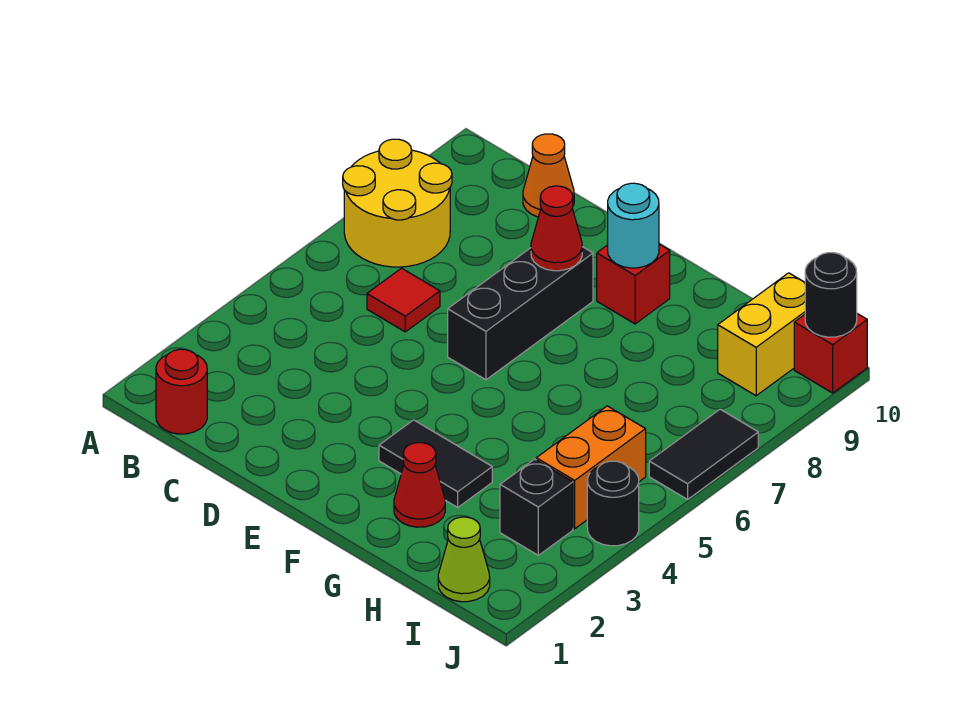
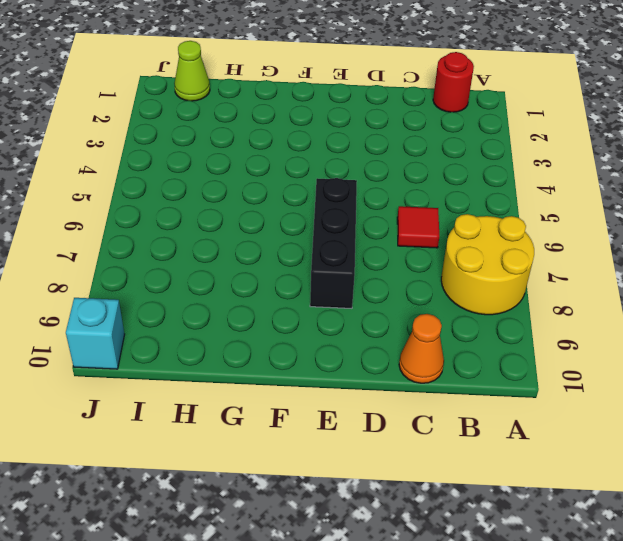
cyan brick J10 level 1 -> red brick J10 level 1
none -> black tile F3:G3 level 1
none -> red brick F9 level 1
none -> red cone G2 level 1

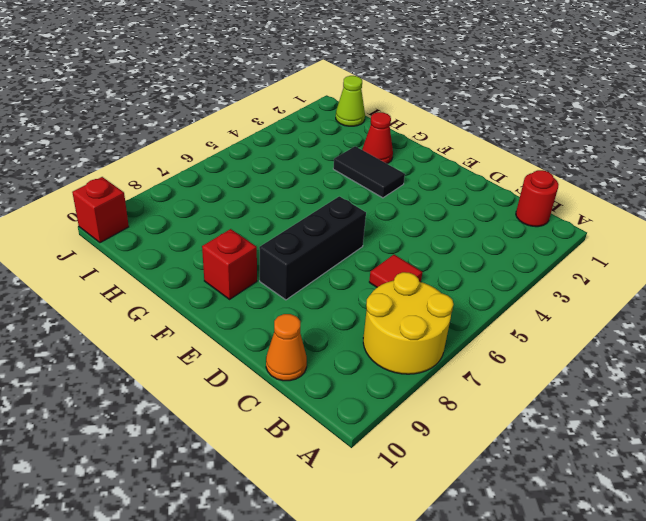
none -> black brick I3 level 1
none -> orange brick I4:I5 level 1
none -> yellow brick I9:I10 level 1

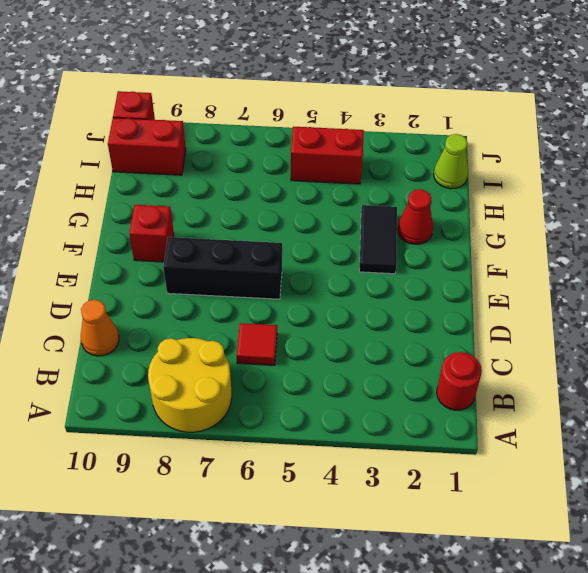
red brick I4:I5 level 1 -> orange brick I4:I5 level 1
red brick I9:I10 level 1 -> yellow brick I9:I10 level 1
none -> black brick I3 level 1
none -> black round brick J4 level 1
none -> black tile J6:J7 level 1

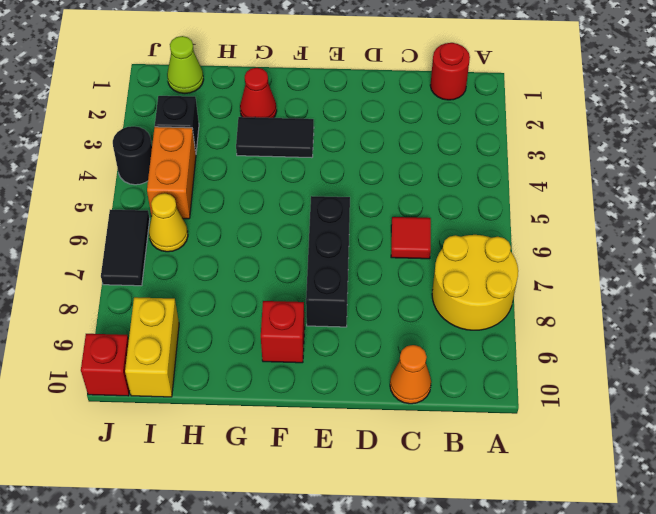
yellow cone I6 level 1 -> none
none -> red cone E8 level 2
none -> cyan round brick F9 level 2
none -> black round brick J10 level 2

